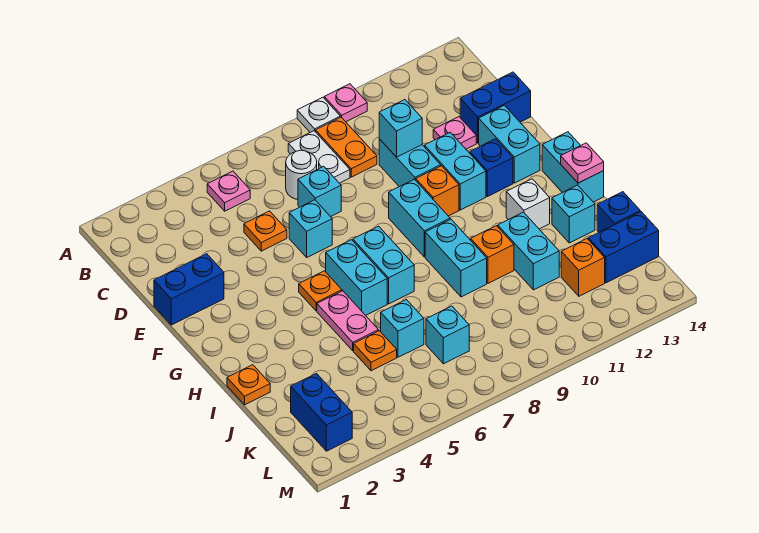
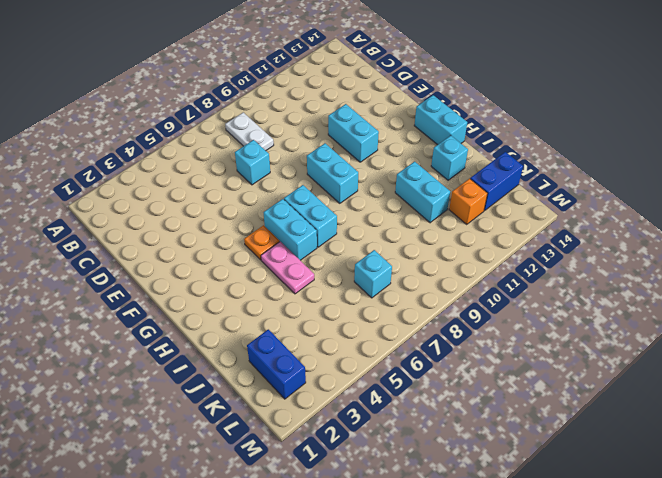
none -> white plate A9 level 1
none -> pink plate A10 level 1
none -> pink plate B5 level 1
none -> orange plate B9:C9 level 1

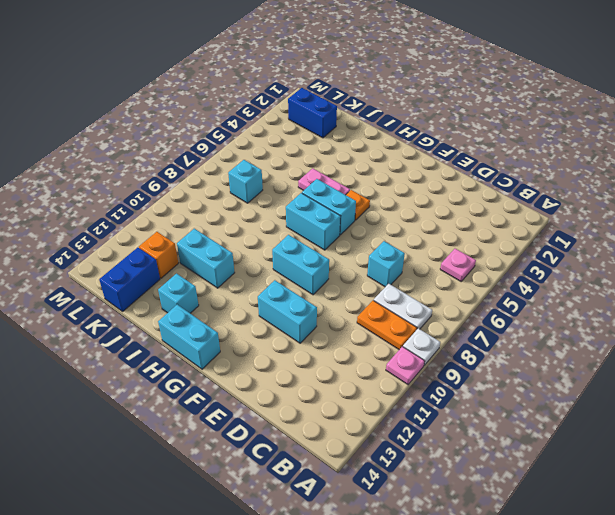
none -> white round brick C7 level 1
none -> orange plate D5 level 1
none -> cyan brick D10:E10 level 1
none -> pink plate D12 level 1

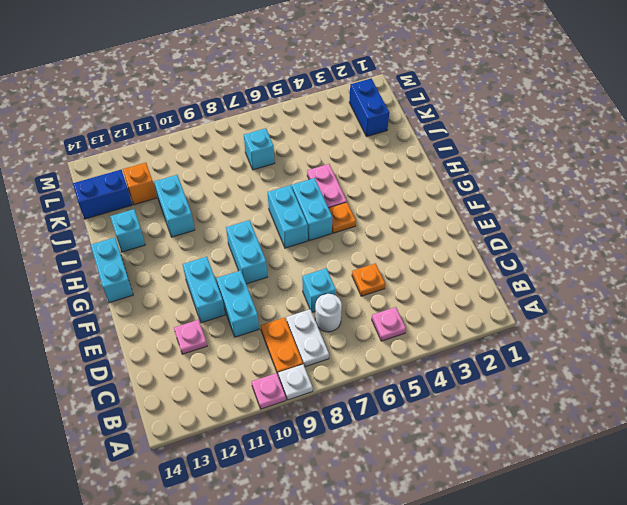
none -> blue brick D13:D14 level 1
none -> blue brick E1:E2 level 1
none -> cyan brick E6 level 1
none -> cyan brick E13:F13 level 1

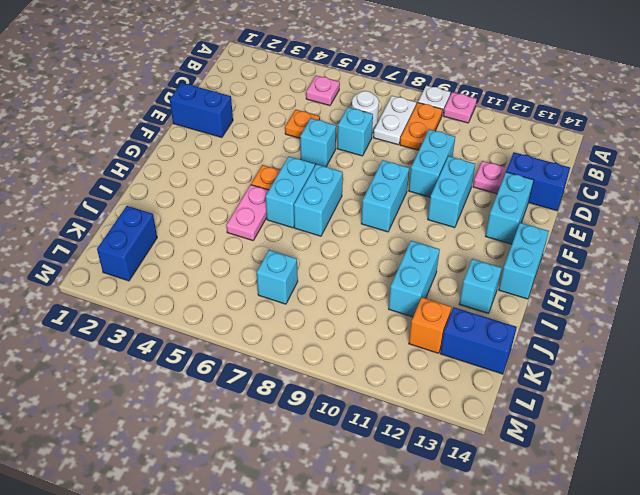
none -> orange brick F10 level 1
none -> blue brick F12 level 1
none -> cyan brick H9:I9 level 1
none -> white brick H12 level 1

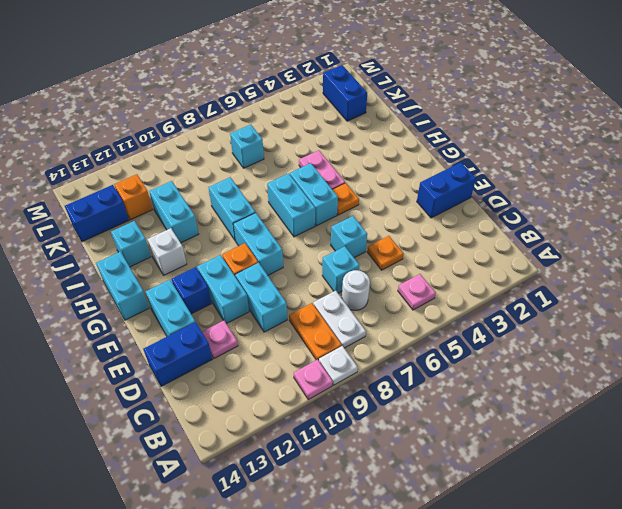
none -> orange plate I1 level 1
none -> orange brick I10 level 1
none -> orange plate J5 level 1
none -> cyan brick J6 level 1

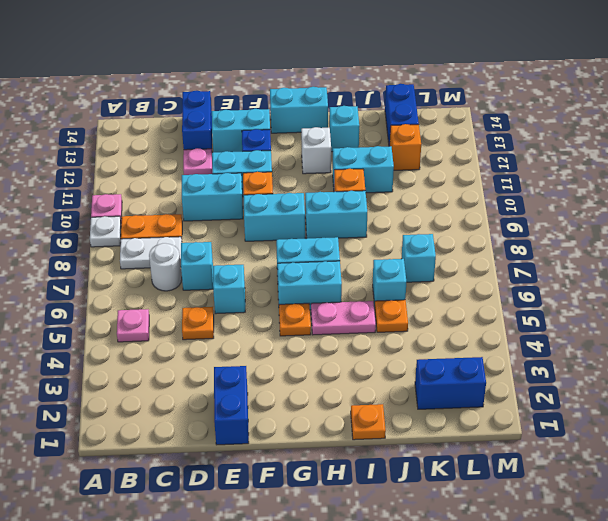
none -> blue brick J14 level 1
none -> cyan brick D10 level 2
none -> pink plate H14 level 2

